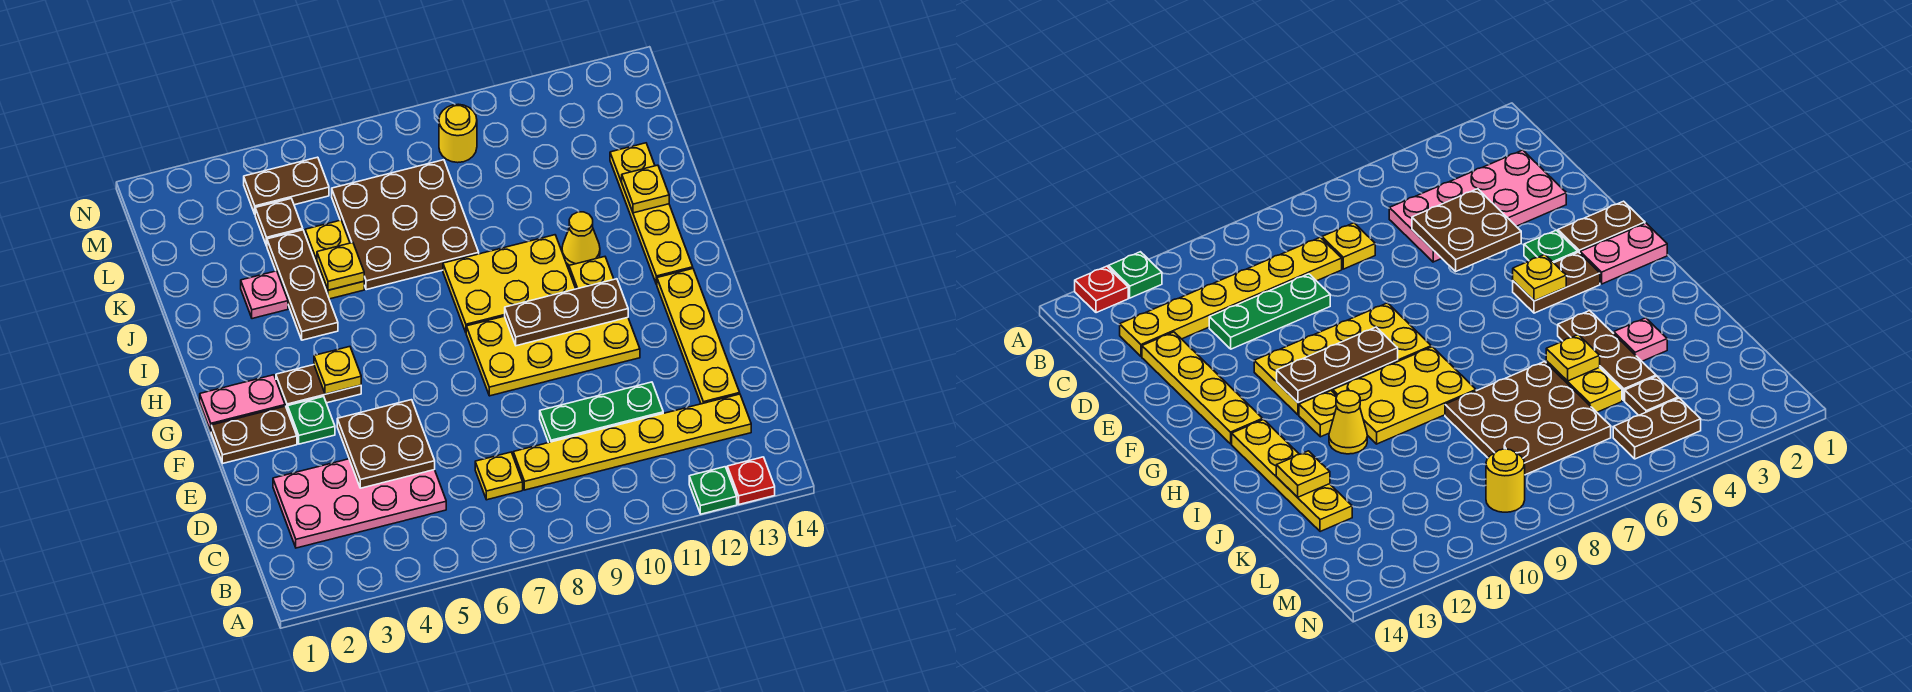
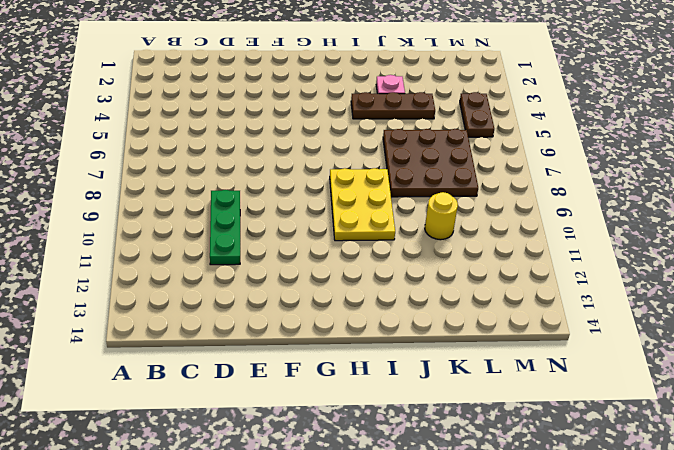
yellow round brick K10 level 1 -> yellow round brick M9 level 1
none -> green plate A12 level 1
none -> red plate A13 level 1
none -> pink plate C2:D5 level 1

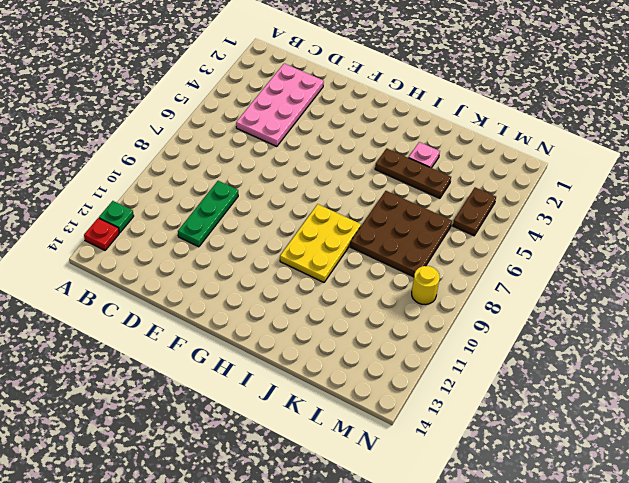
none -> yellow plate C7 level 1
none -> yellow plate C8:C13 level 1
none -> yellow plate D13:G13 level 1

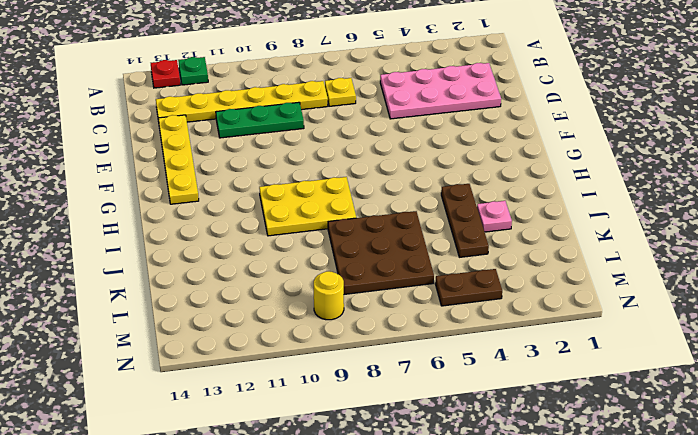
none -> brown plate F1:F2 level 1
none -> green plate F3 level 1
none -> yellow plate F8:G11 level 1

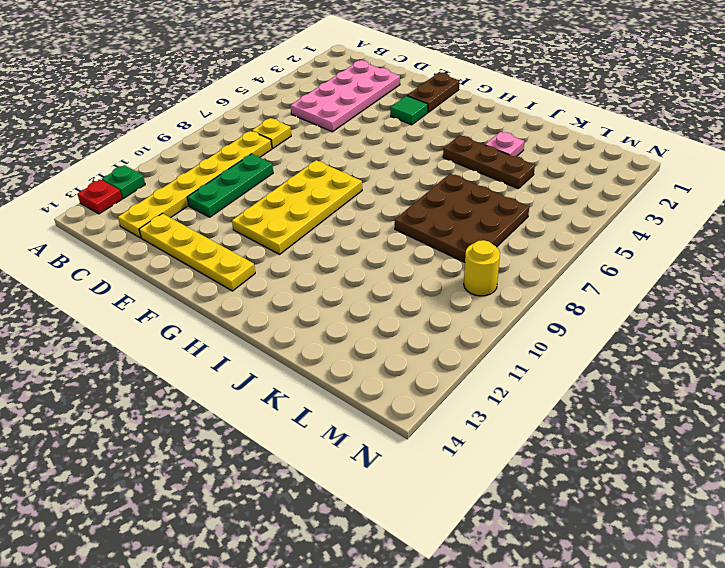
green tile F3 level 1 -> green plate F3 level 1
none -> pink plate G1:G2 level 1
none -> brown plate G3:G4 level 1
none -> yellow plate H8:I10 level 1

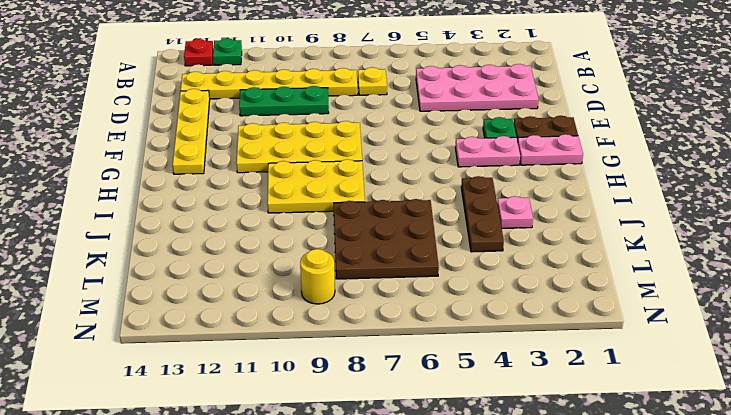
pink plate G3:G4 level 1 -> brown plate G3:G4 level 1
none -> yellow plate H11 level 1
none -> yellow plate H13:K13 level 1
none -> yellow cone I11 level 1

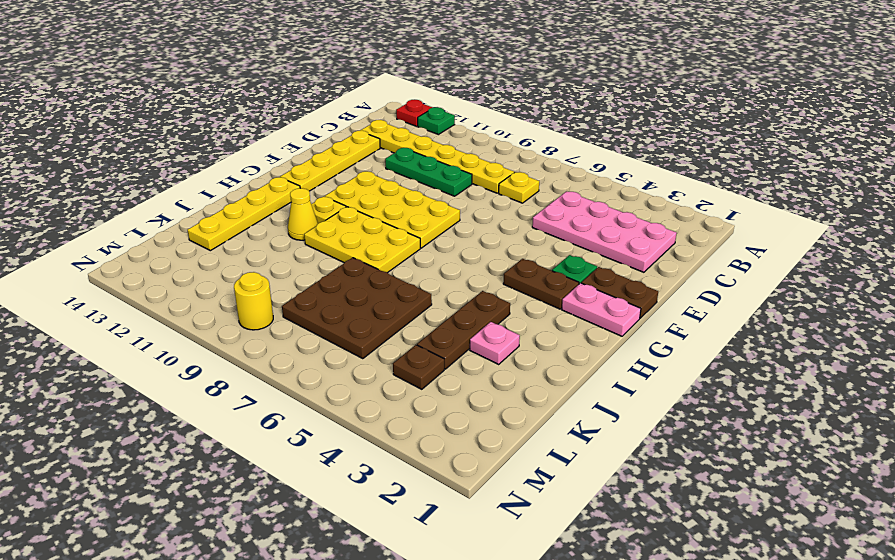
none -> yellow plate J5:K5 level 1
none -> brown plate M4:M5 level 1
none -> brown plate D4:E5 level 2

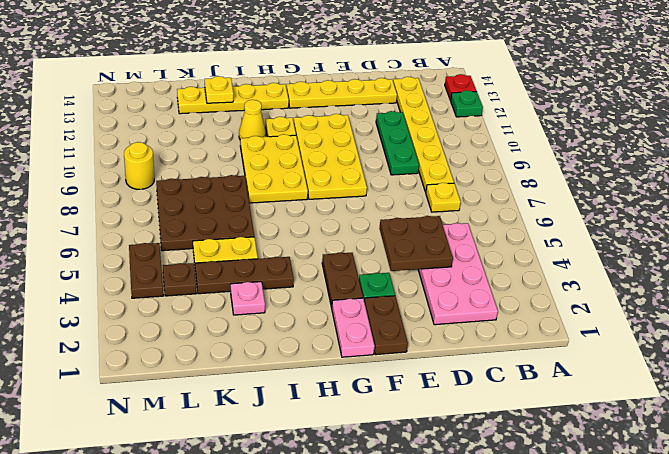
none -> yellow plate G4 level 2
none -> brown plate G9:G11 level 2
none -> yellow plate J5 level 2

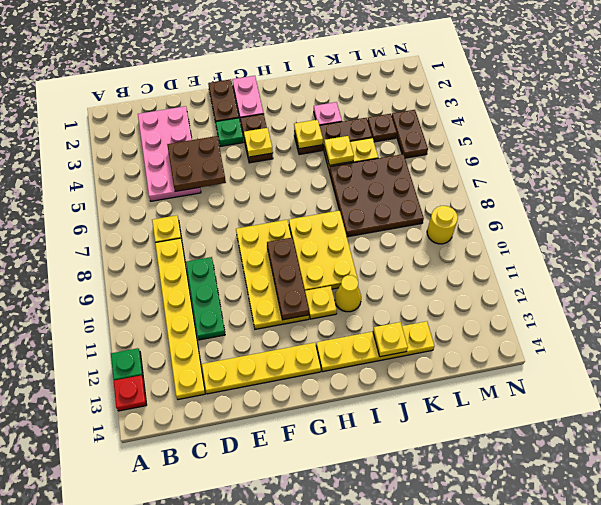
yellow plate I4 level 2 -> none

